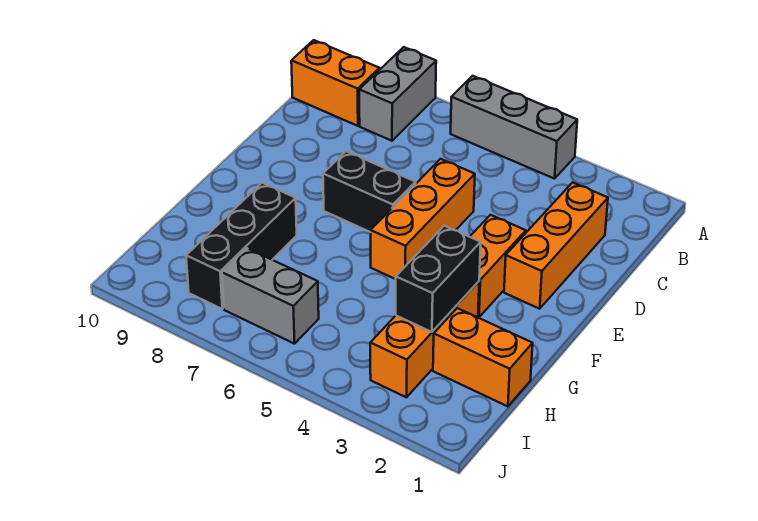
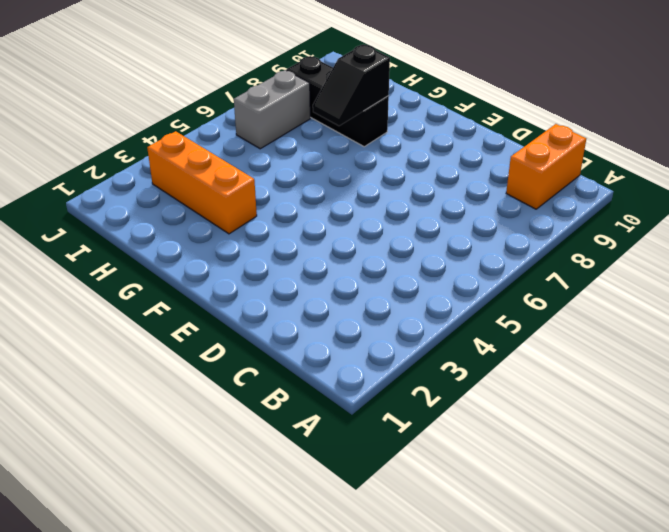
black slope G7:G8 level 2 top 8 -> none
none -> grey brick A4:A6 level 1
none -> grey brick A8:B8 level 1
none -> orange brick C2:E2 level 1

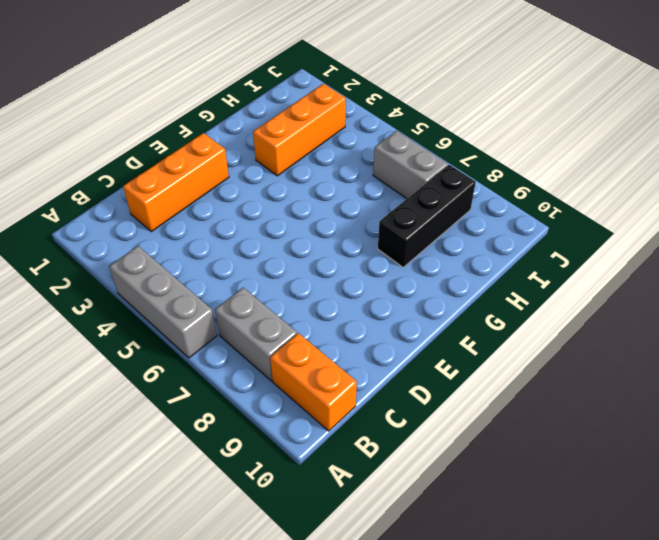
grey brick B7:B8 level 1 -> grey brick A8:B8 level 1
none -> orange brick D5:F5 level 1
none -> orange brick E3:F3 level 1
none -> black brick E6:E7 level 1

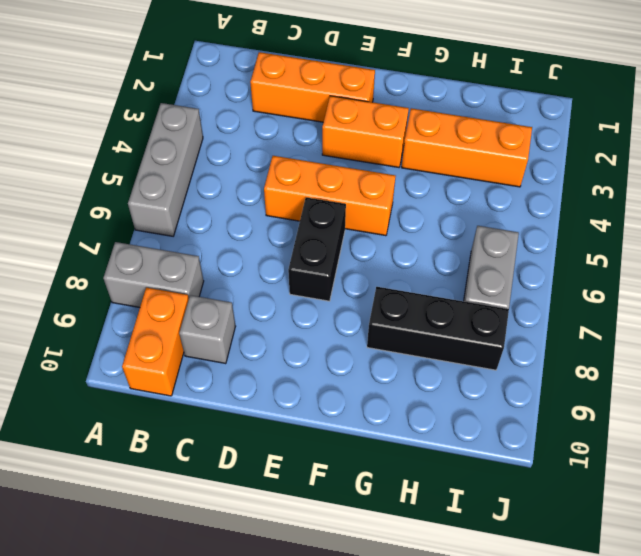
grey brick C9 level 1 -> none
none -> orange brick H1:H2 level 1
none -> black brick G3:H3 level 2

